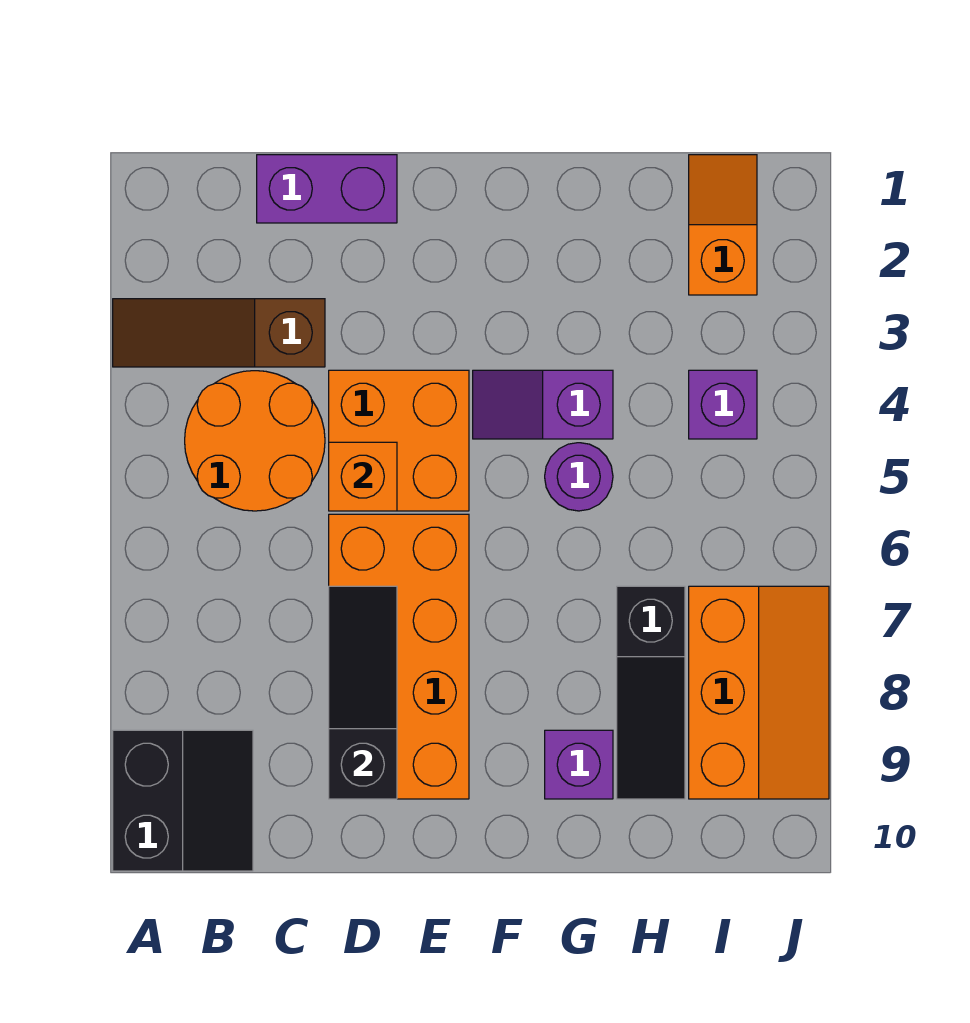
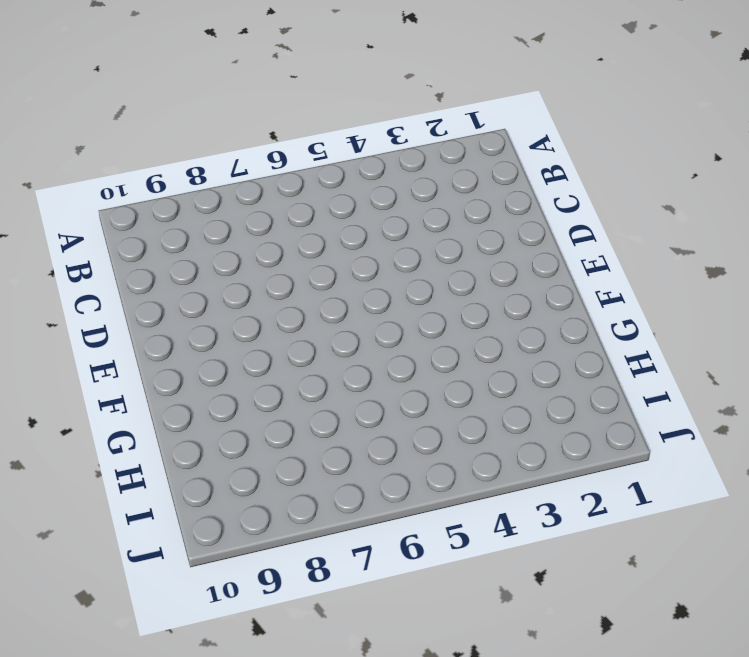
none -> brown slope A3:C3 level 1 top C
none -> black slope A9:B10 level 1 top A
none -> orange round brick B4:C5 level 1

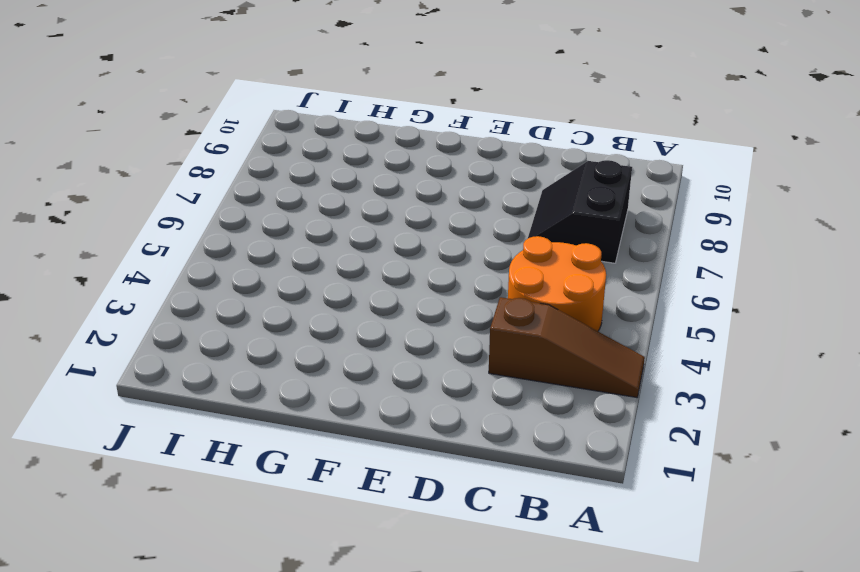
black slope B7:C8 level 1 top B -> black slope A9:B10 level 1 top A
none -> purple brick C1:D1 level 1
none -> orange brick D4:E5 level 1
none -> orange brick D6:E9 level 1

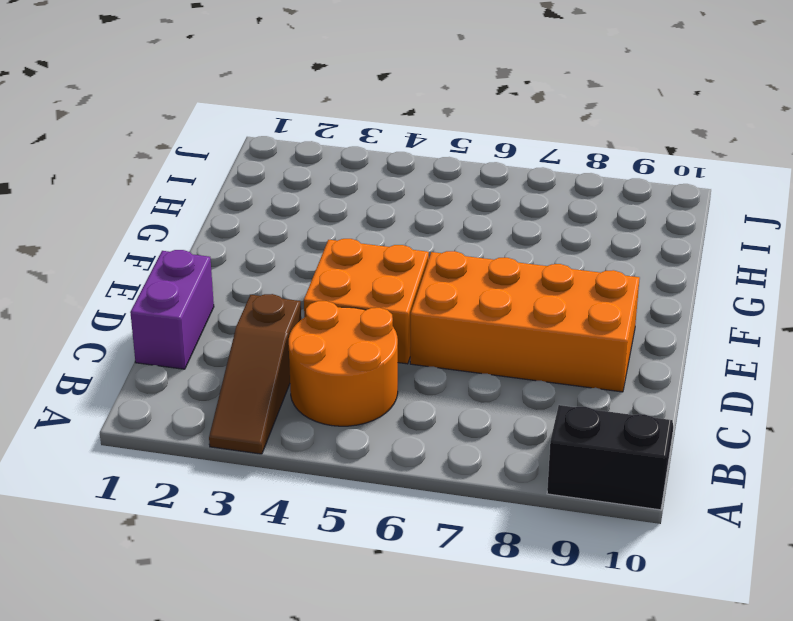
none -> purple slope F4:G4 level 1 top G
none -> purple round brick G5 level 1
none -> purple brick G9 level 1

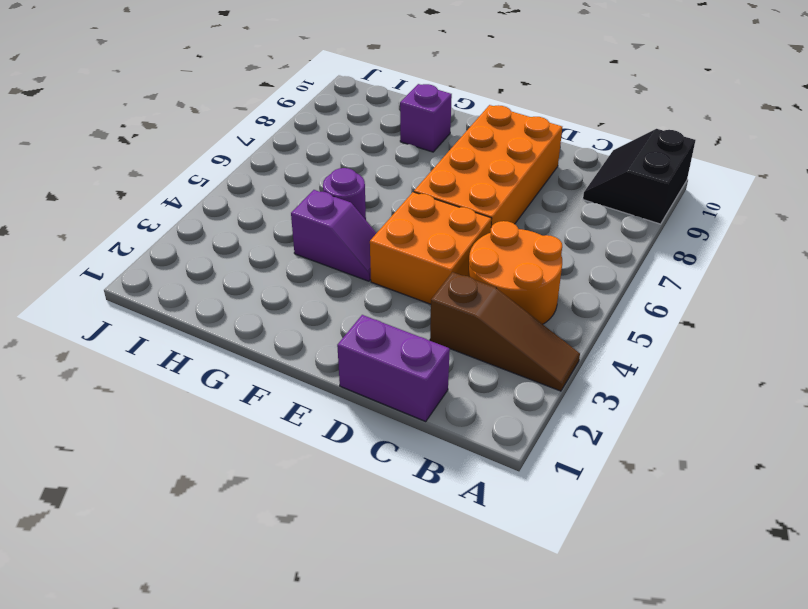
none -> black slope H7:H9 level 1 top 7
none -> orange slope I1:I2 level 1 top 2
none -> purple brick I4 level 1

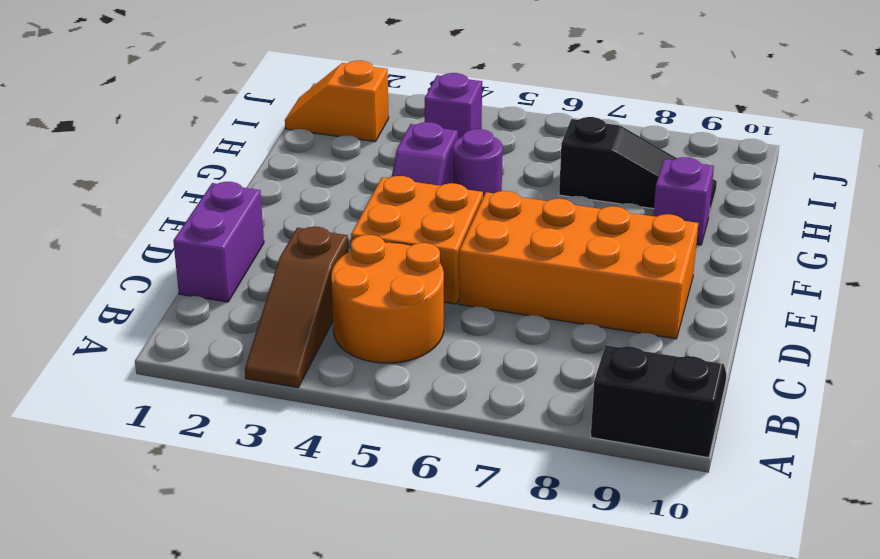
none -> orange slope I7:J9 level 1 top I
none -> orange brick D5 level 2
none -> black slope D7:D9 level 2 top 9

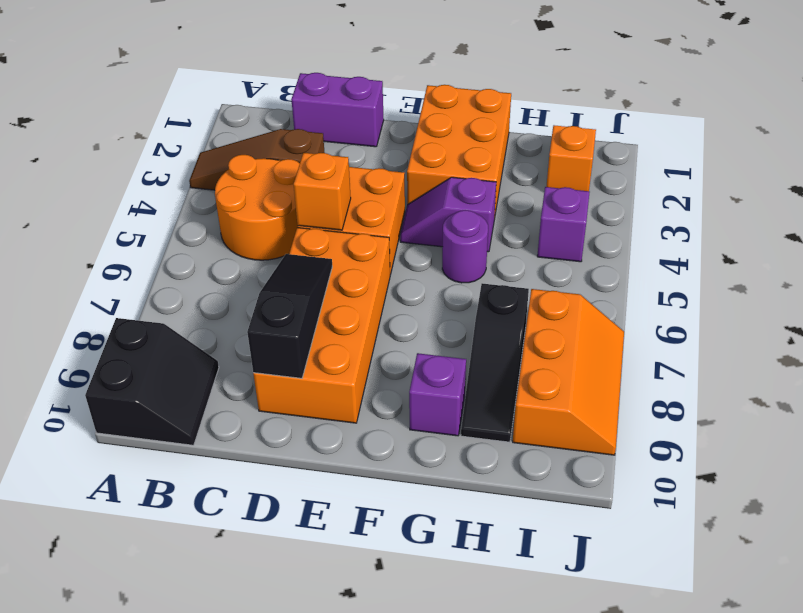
orange brick F1:G3 level 1 -> none

